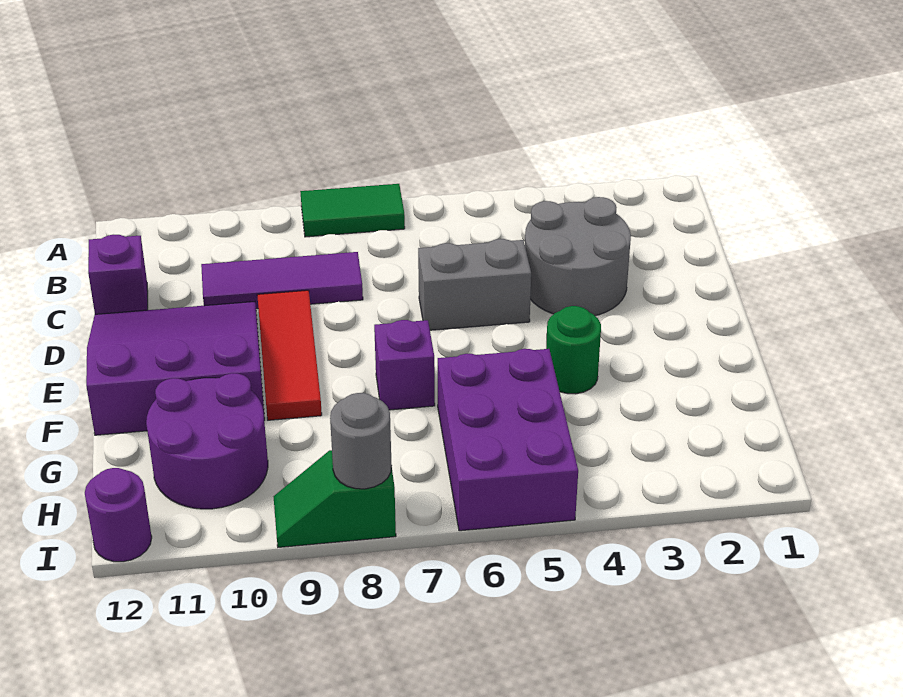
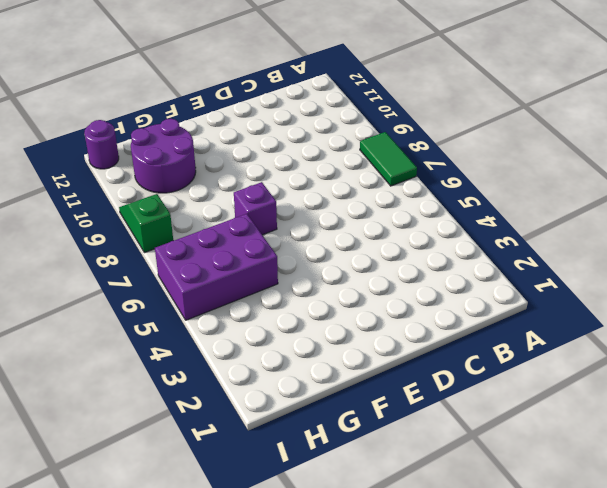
none -> grey round brick C3:D4 level 1
none -> purple tile C8:C10 level 1
none -> purple brick C12 level 1

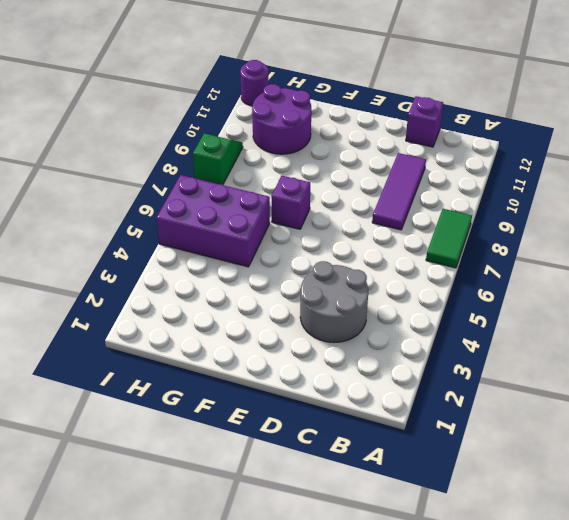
none -> grey brick D5:D6 level 1
none -> red tile D9:F9 level 1
none -> purple slope D10:F12 level 1 top F

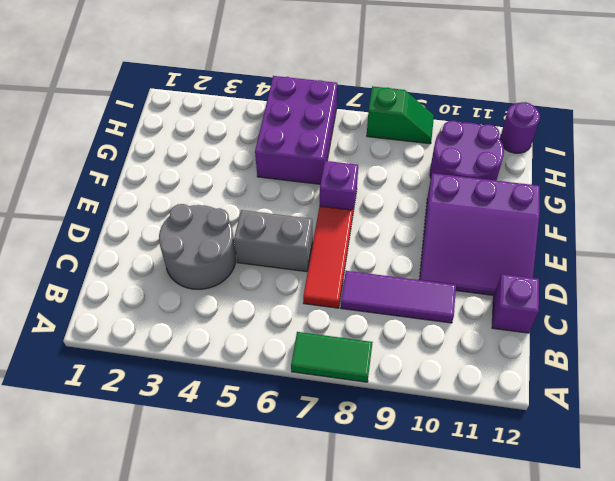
red tile C7:E7 level 1 -> red tile D9:F9 level 1
none -> green round brick F4 level 1
none -> grey round brick I8 level 2

